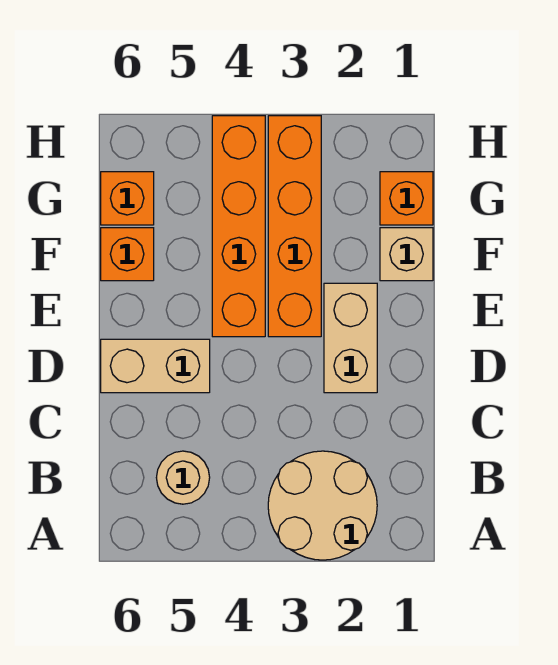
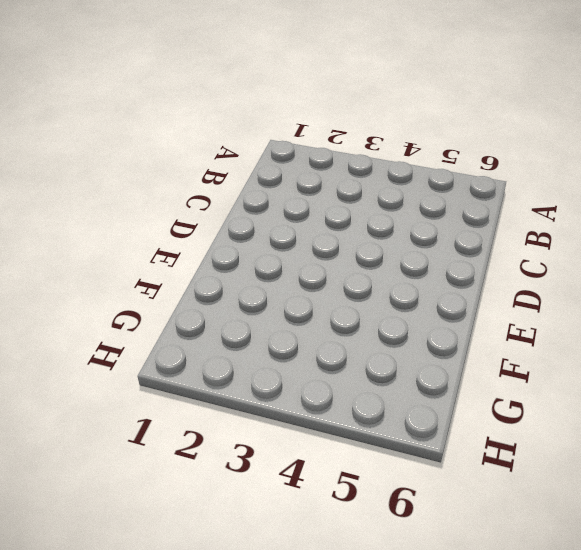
none -> tan round brick A2:B3 level 1
none -> tan round brick B5 level 1

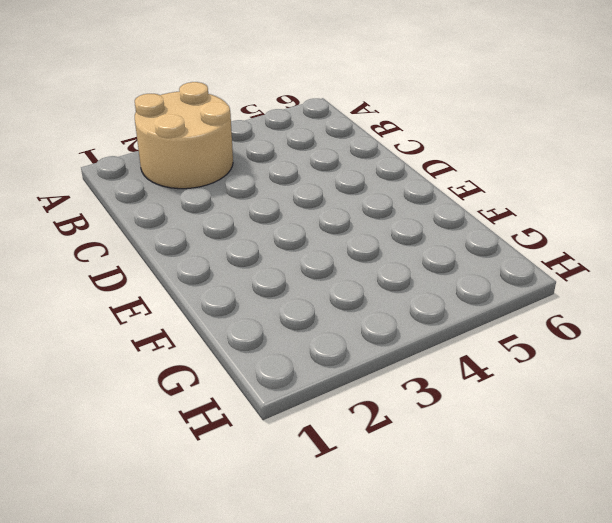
none -> tan round brick B5 level 1
none -> tan brick D2:E2 level 1

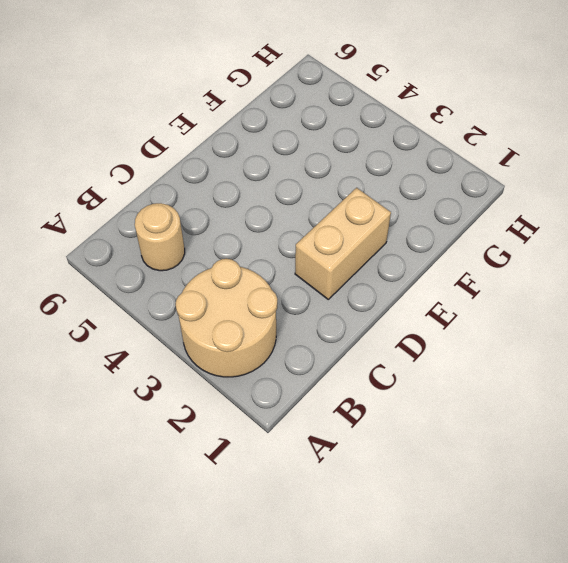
none -> tan brick D5:D6 level 1
none -> orange brick E3:H3 level 1

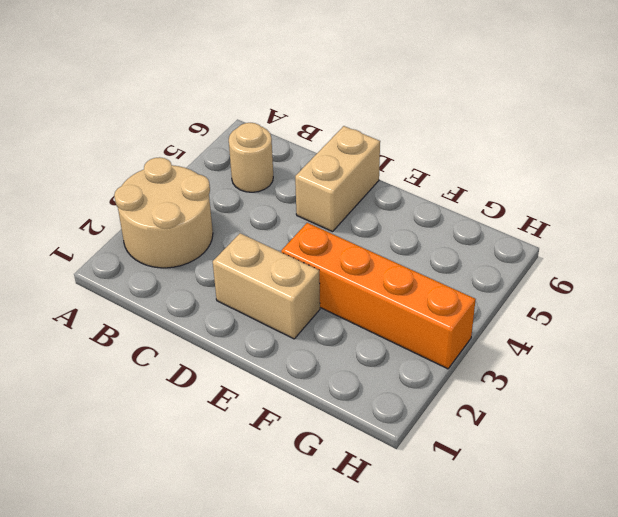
none -> orange brick E4:H4 level 1
none -> tan brick F1 level 1

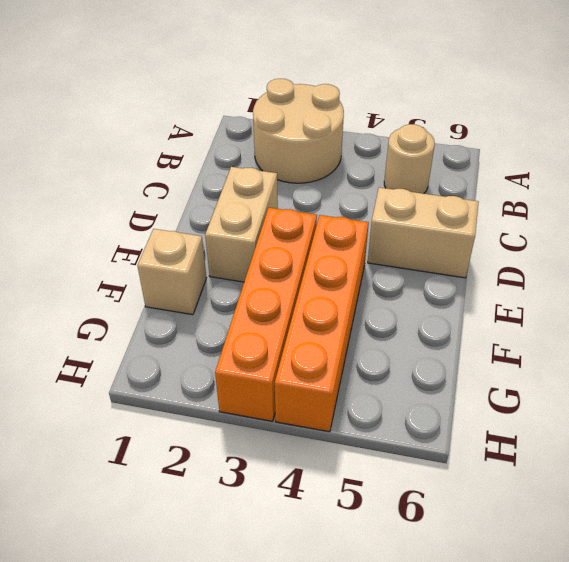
none -> orange brick F6 level 1
none -> orange brick G1 level 1

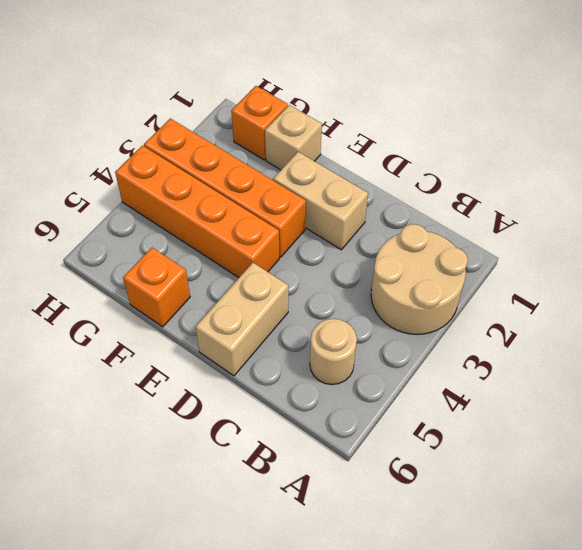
none -> orange brick G6 level 1

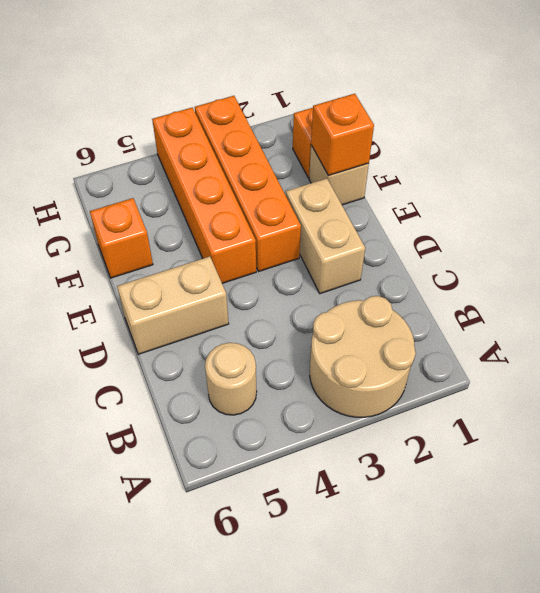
orange brick F1 level 2 -> orange brick G6 level 1

